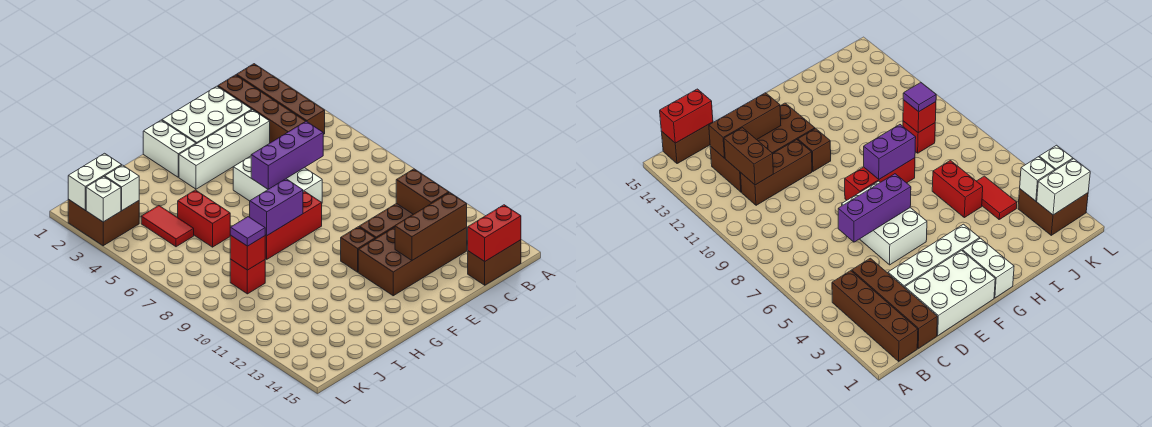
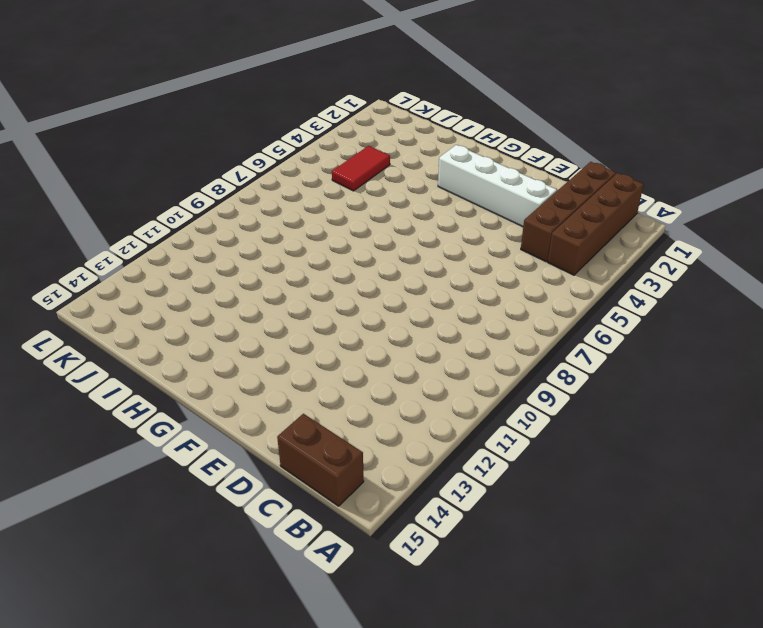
none -> brown brick C11:E11 level 1
none -> brown brick C12:F13 level 1
none -> white brick D1:F2 level 1

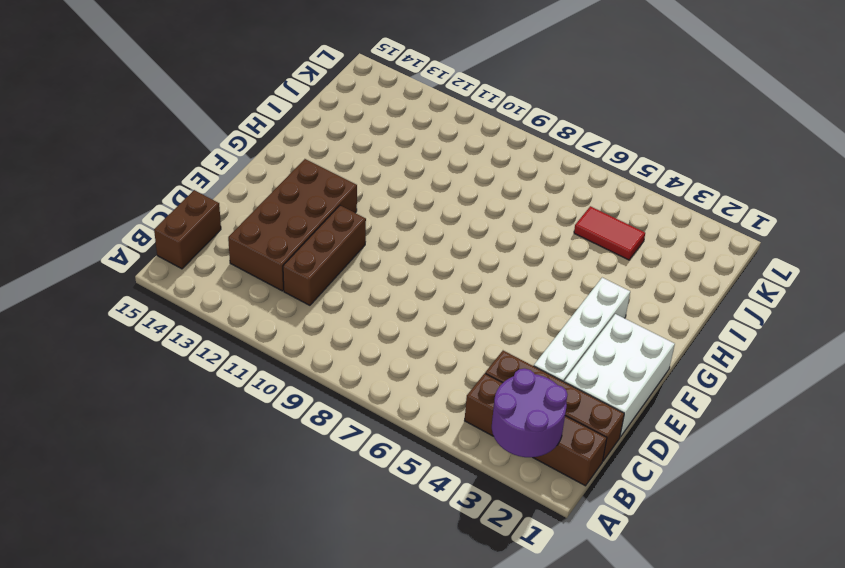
purple round brick A2:B3 level 2 -> none
none -> white brick E5:F7 level 1
none -> red brick F8:H8 level 1
none -> brown brick F11 level 1

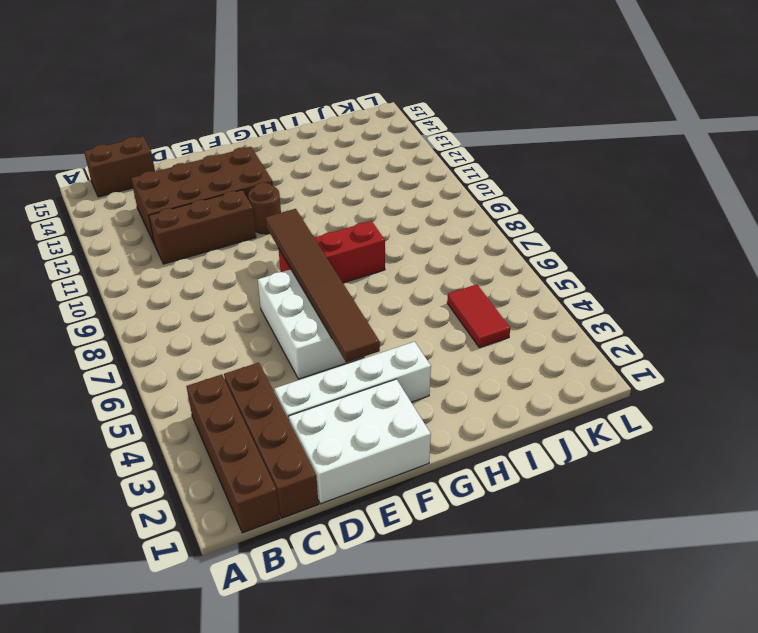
brown tile F4:F9 level 2 -> purple brick D6:F6 level 2
brown round brick F11 level 1 -> brown brick F11 level 1
none -> white brick G1:G2 level 1
none -> red brick I5:I6 level 1
none -> red brick J9 level 1

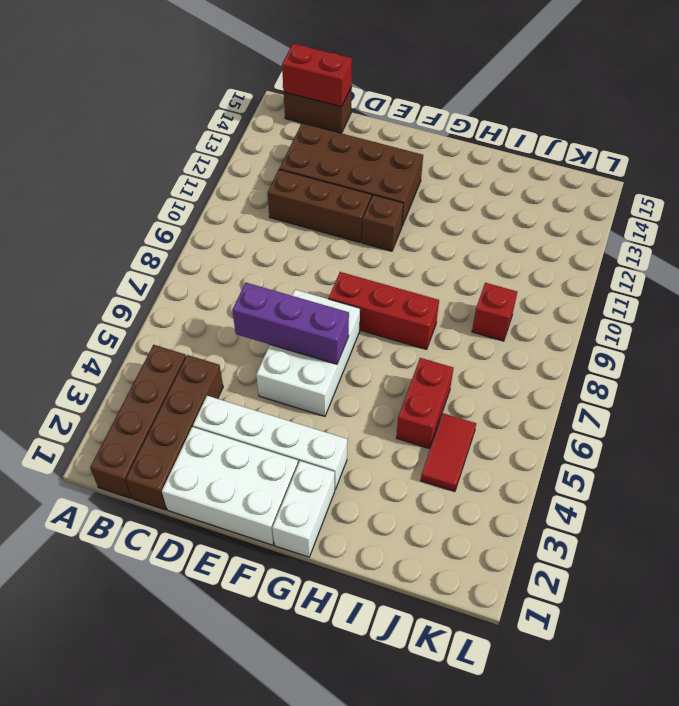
none -> brown brick K2:L3 level 1
none -> brown brick C11:C12 level 2
none -> brown brick C13:E13 level 2

